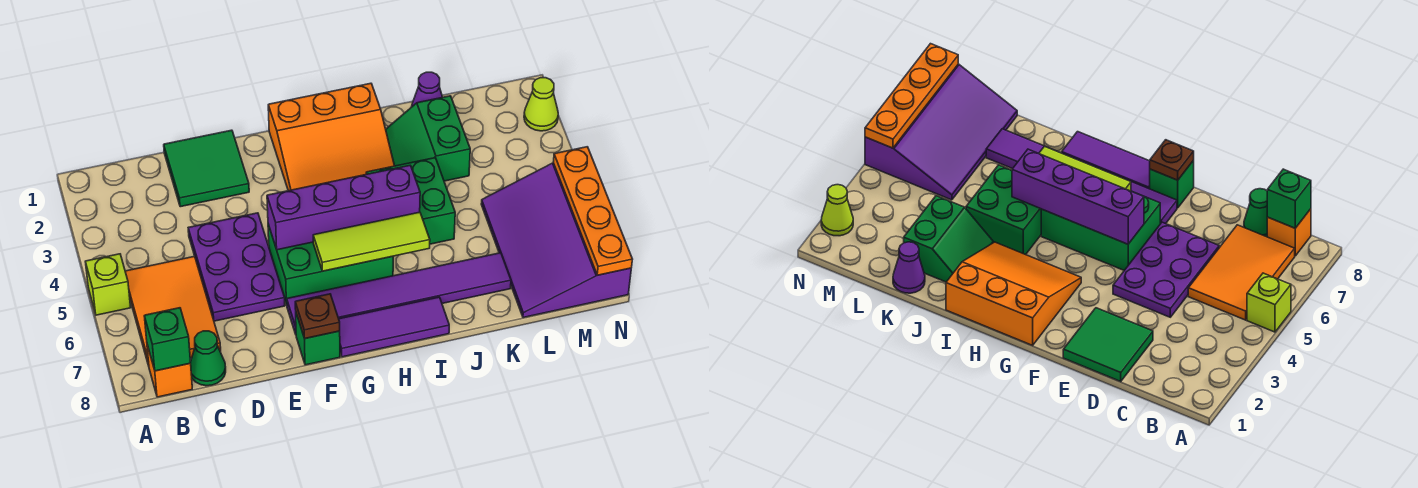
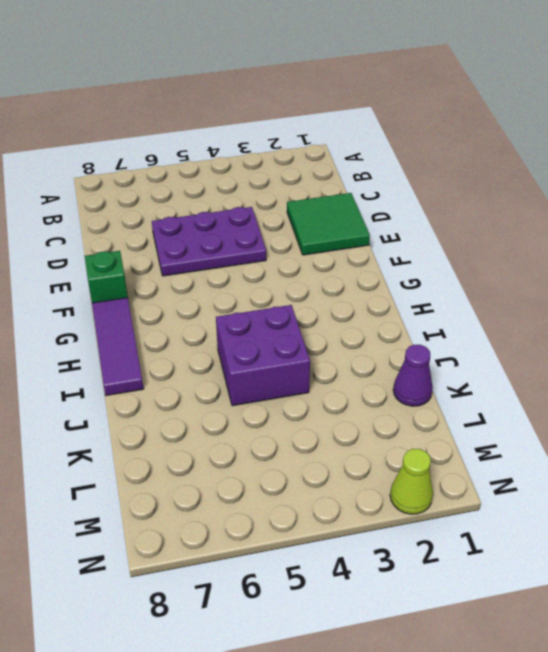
purple brick I4:J5 level 1 -> green brick I4:J5 level 1
none -> lime brick A5 level 1
none -> orange tile B5:C7 level 1
none -> orange brick B8 level 1

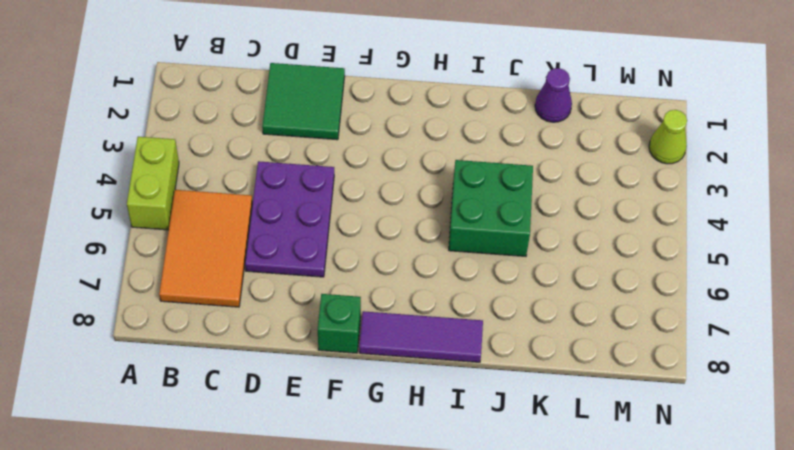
lime brick A4:A5 level 1 -> lime brick A5 level 1
none -> orange brick B8 level 1
none -> green cone C8 level 1
none -> green brick F5:H6 level 1

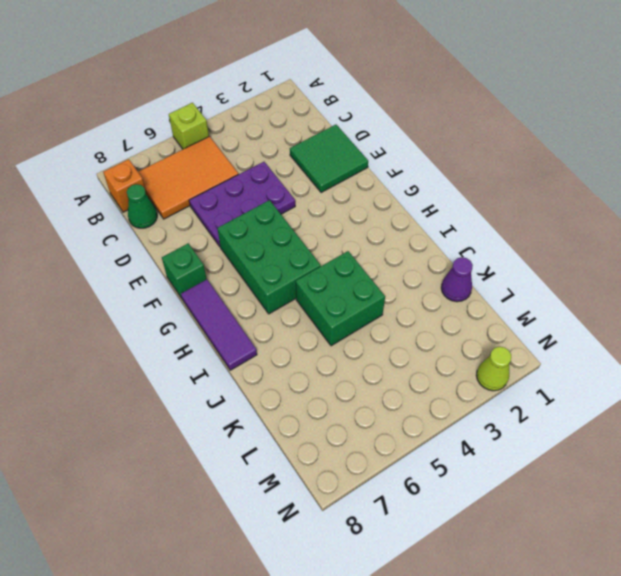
none -> purple tile F7:K7 level 1
none -> orange slope G1:I3 level 1 top 1
none -> green slope J2:K3 level 1 top K

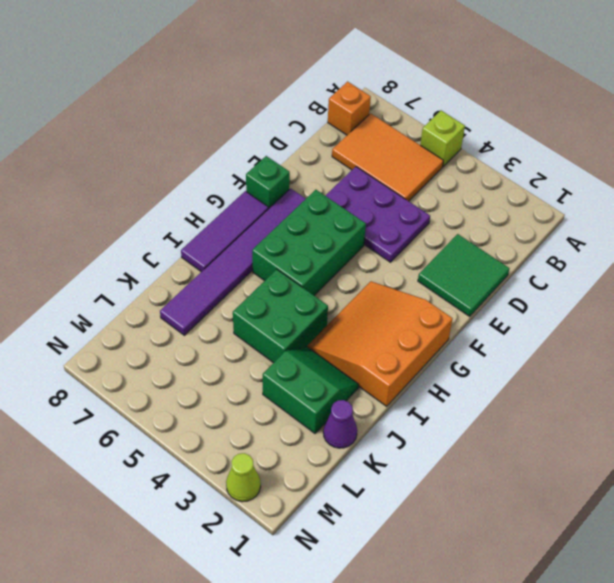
none -> green cone C8 level 1
none -> purple slope L5:N8 level 1 top N
none -> green brick B8 level 2

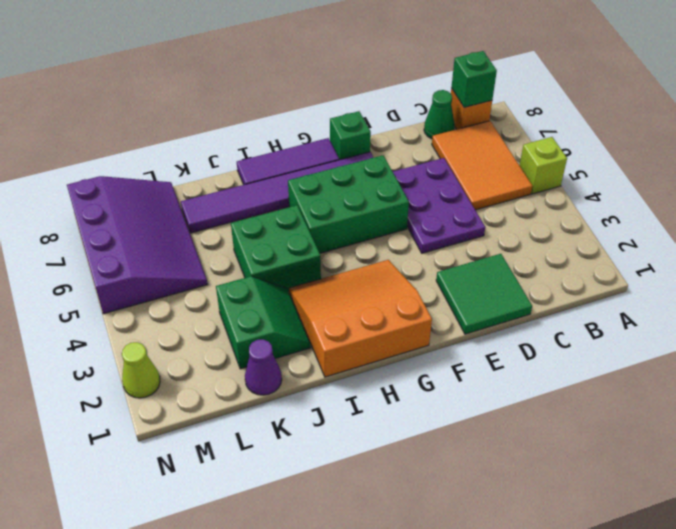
none -> purple brick F5:I5 level 2
none -> brown plate F8 level 2
none -> lime tile G6:I6 level 2

